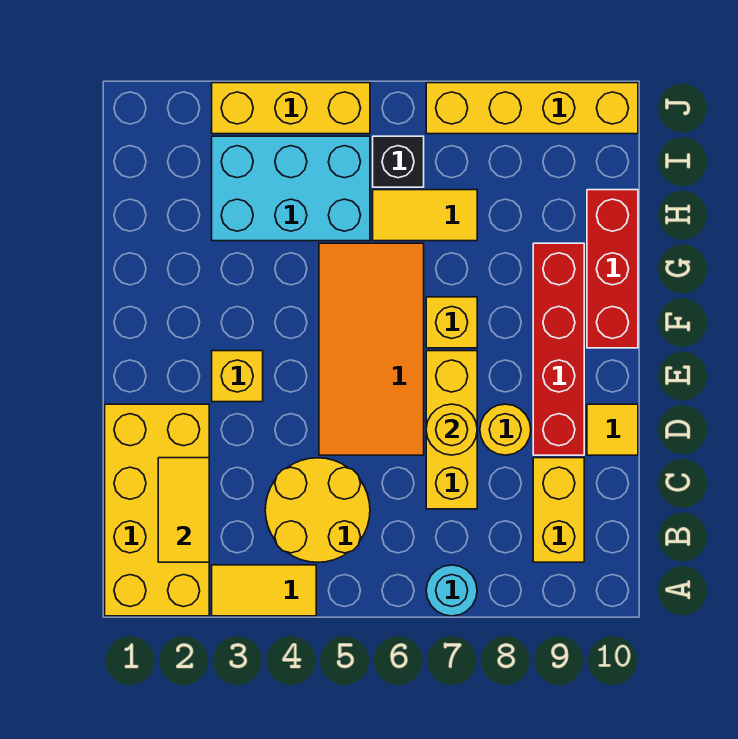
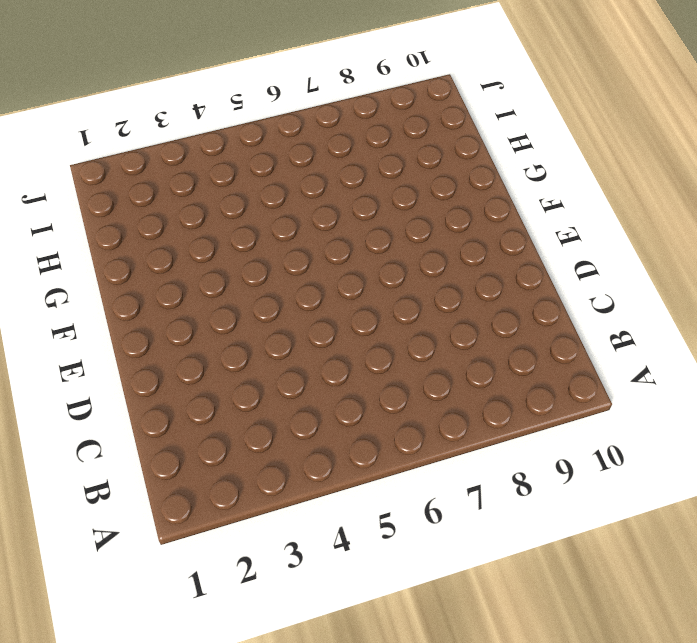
none -> yellow brick A1:D2 level 1
none -> yellow tile A3:A4 level 1
none -> cyan round brick A7 level 1

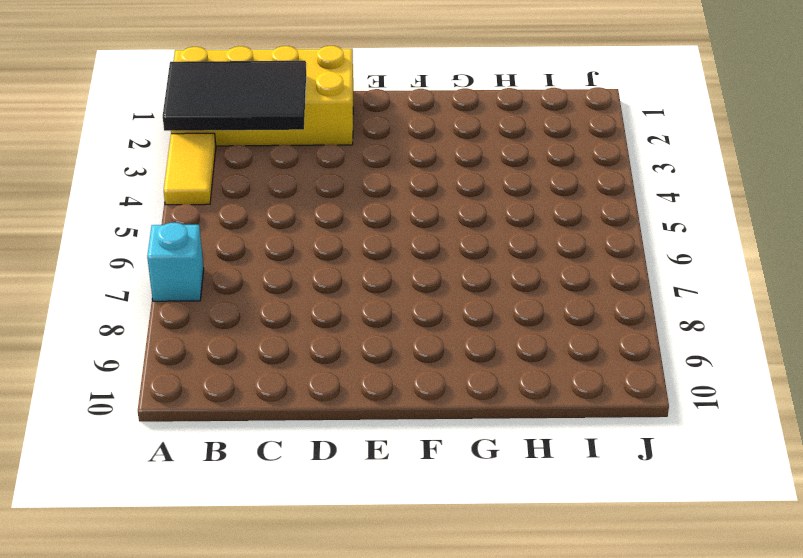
black tile A2:C3 level 2 -> yellow tile B2:C2 level 2
cyan brick A7 level 1 -> cyan round brick A7 level 1
none -> yellow round brick B4:C5 level 1
none -> yellow brick B9:C9 level 1
none -> yellow brick C7:E7 level 1

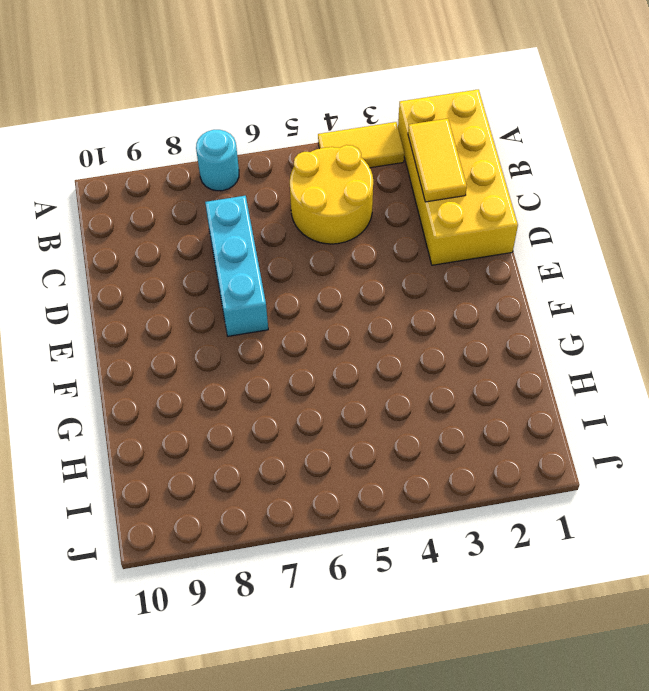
cyan brick C7:E7 level 1 -> yellow brick C7:E7 level 1
none -> yellow brick B9:C9 level 1
none -> orange tile D5:G6 level 1
none -> yellow round brick D8 level 1

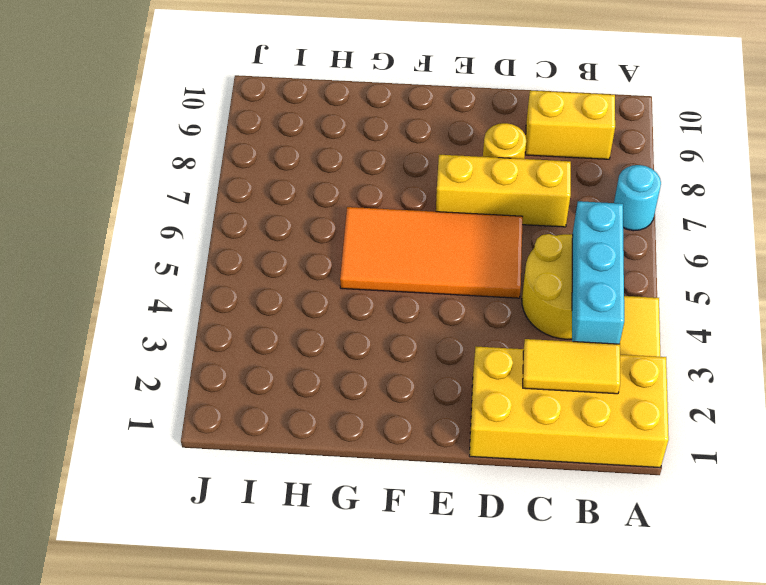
cyan brick B3:B5 level 2 -> none
none -> red brick D9:G9 level 1
none -> yellow tile D10 level 1
none -> yellow brick E3 level 1

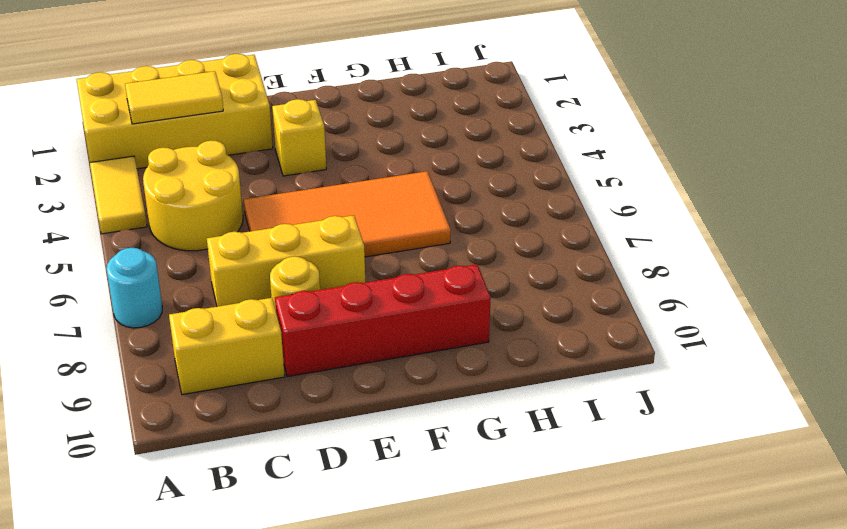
none -> yellow tile D10 level 1
none -> yellow brick F7 level 1
none -> red brick F10:H10 level 1

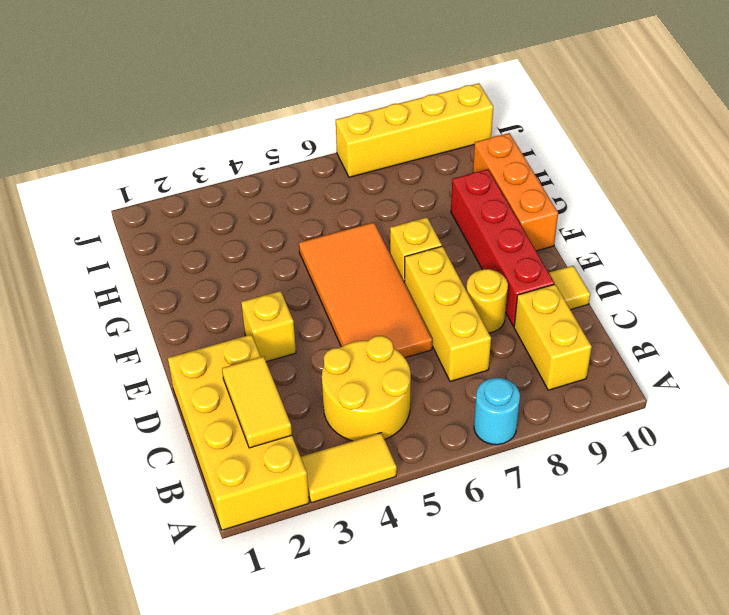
orange brick F10:H10 level 1 -> red brick F10:H10 level 1
none -> cyan brick H3:I5 level 1
none -> yellow tile H6:H7 level 1
none -> black brick I6 level 1

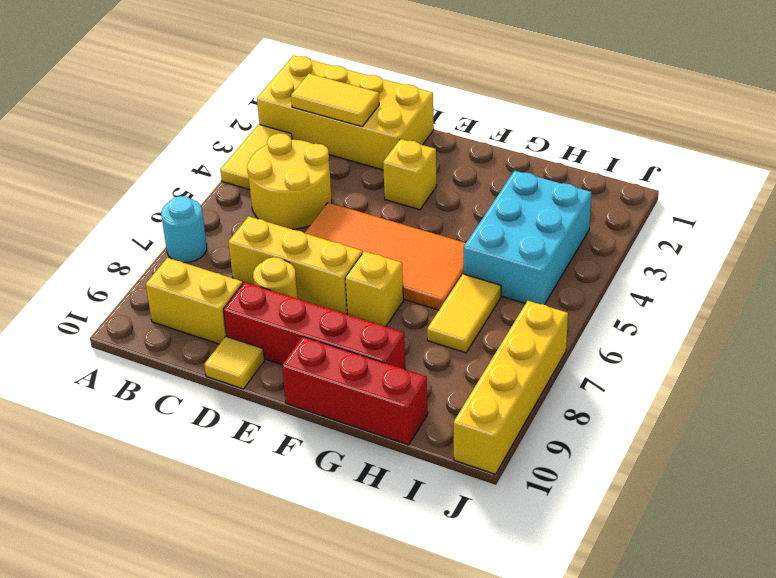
none -> black brick I6 level 1
none -> yellow brick J3:J5 level 1
none -> yellow round brick D7 level 2

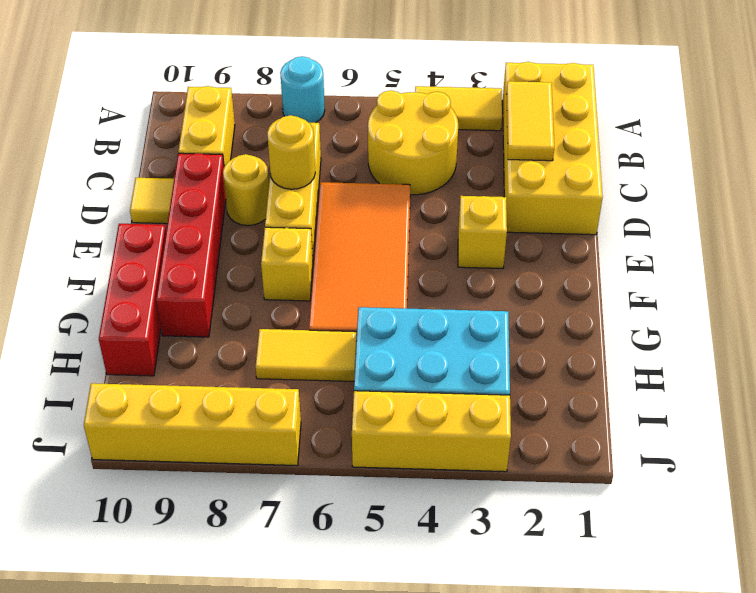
none -> black brick I6 level 1

